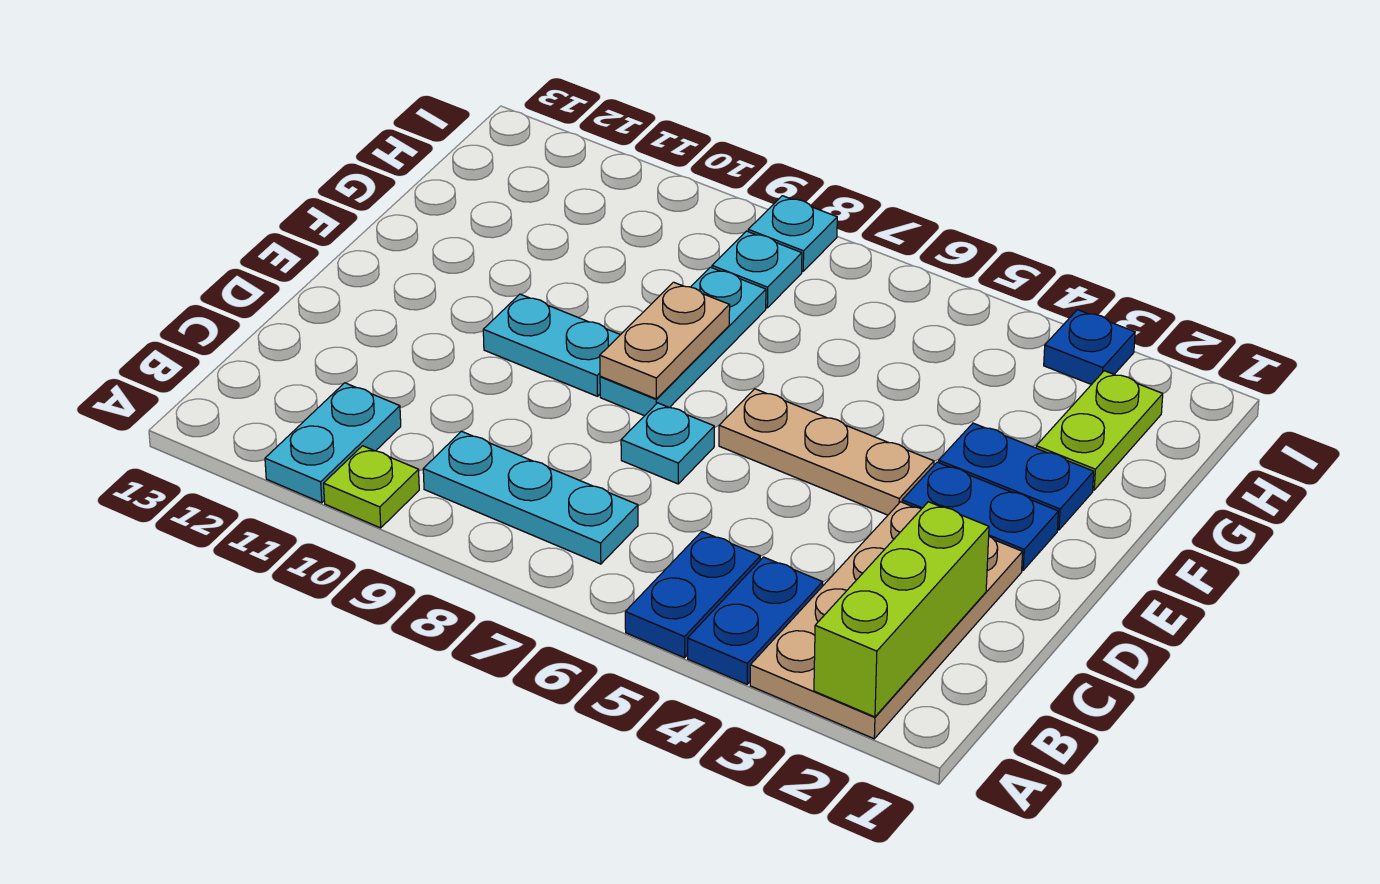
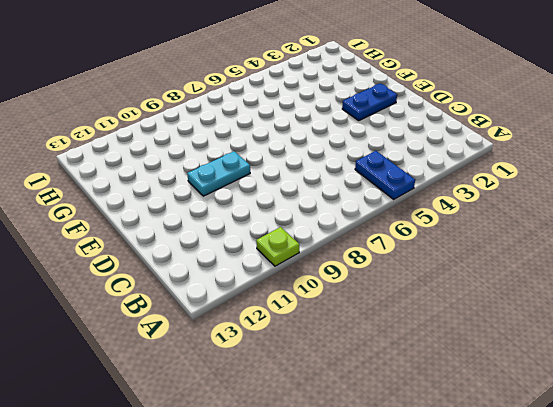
none -> tan plate A2:D3 level 1
none -> blue plate A4:B4 level 1
none -> cyan plate A11:B11 level 1

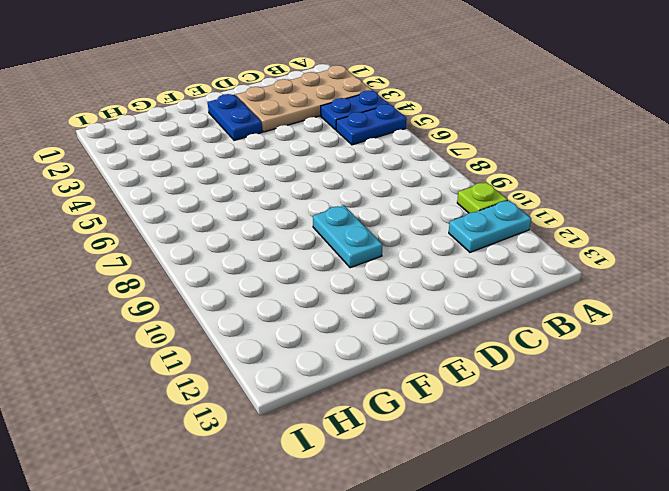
none -> cyan plate B7:B9 level 1
none -> cyan plate D7 level 1
none -> tan plate E4:E6 level 1

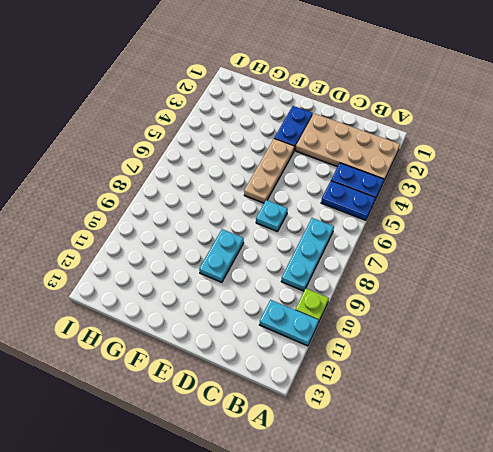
none -> cyan plate E8:G8 level 1
none -> blue plate F2:F3 level 1
none -> lime plate G2:H2 level 1

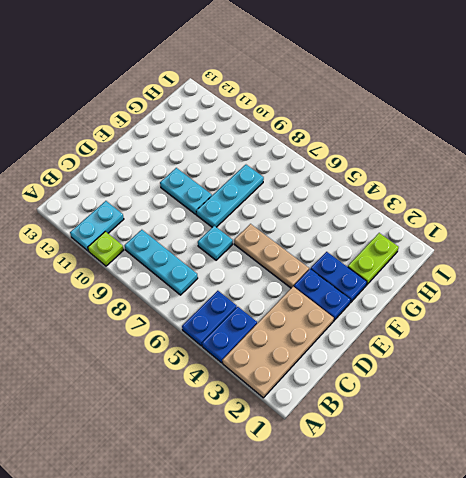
none -> cyan plate H8 level 1
none -> blue plate I3 level 1
none -> cyan plate I8 level 1

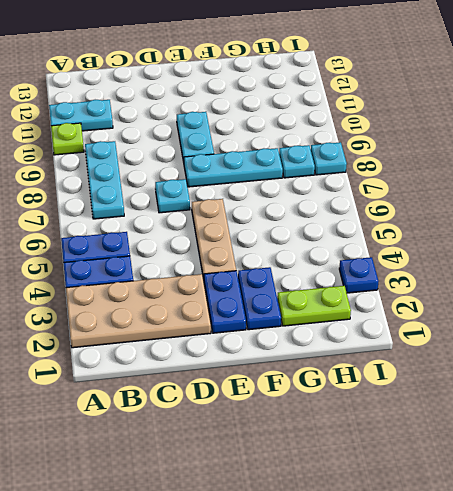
none -> lime brick A2:C2 level 2
none -> tan plate E8:F8 level 2

